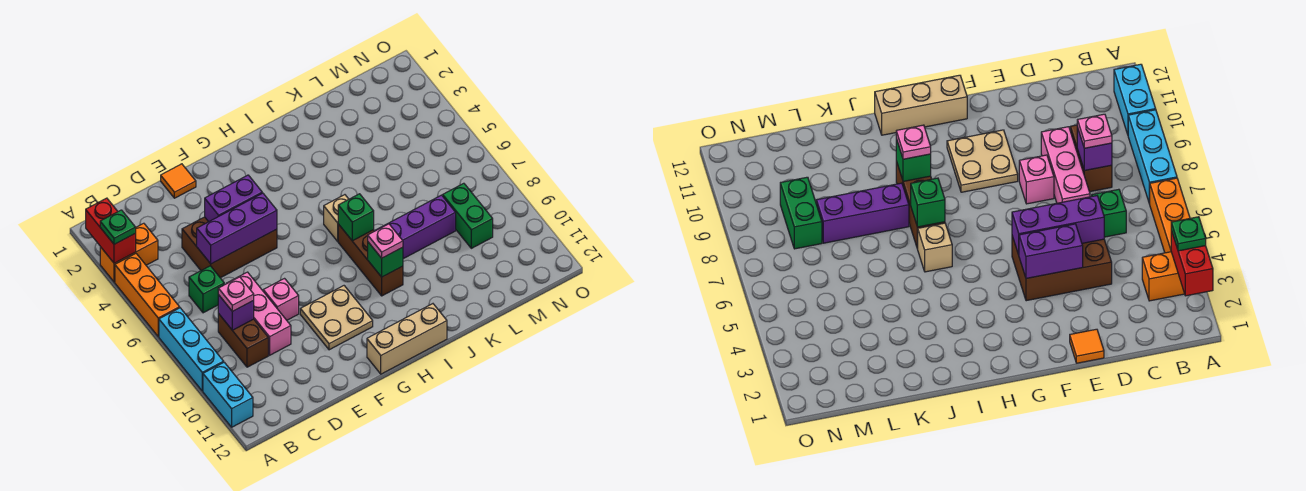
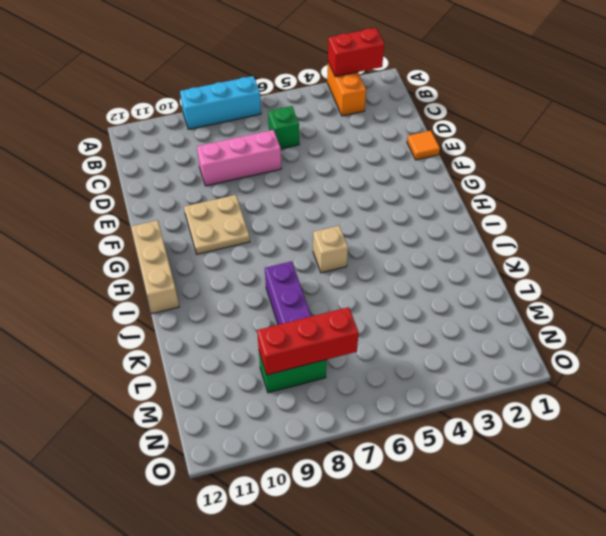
red brick M7:M9 level 2 -> none
none -> orange brick A4:A6 level 1
none -> cyan brick A10:A11 level 1
none -> brown brick C8:C9 level 1

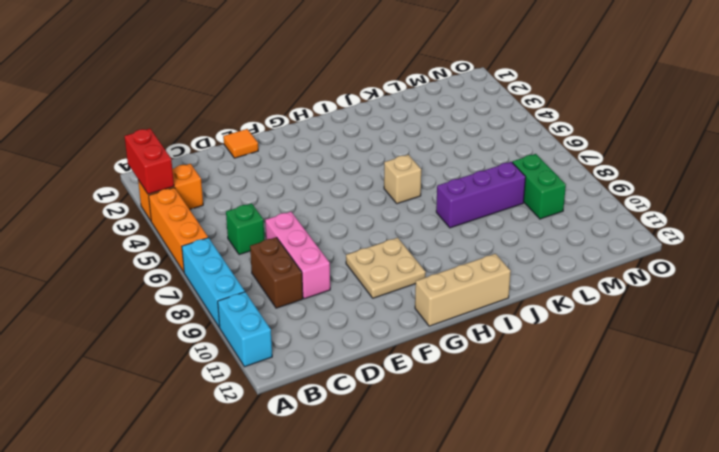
none -> brown brick D4:F5 level 1
none -> pink brick E8 level 1
none -> brown brick I7:I9 level 1

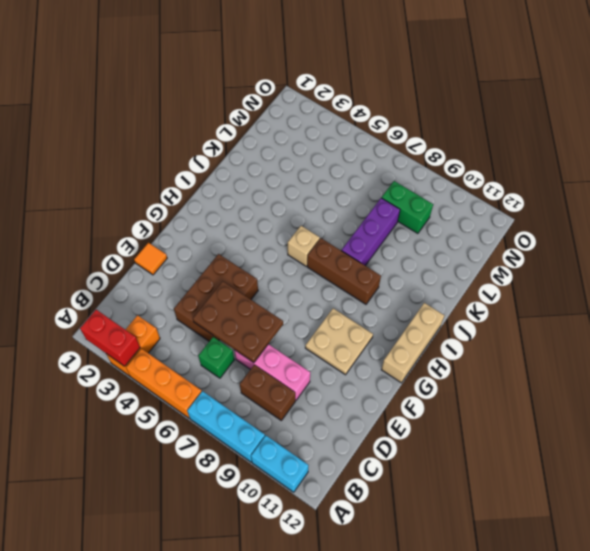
brown plate D5:E7 level 2 -> purple brick D5:F5 level 2
none -> pink brick E8 level 1
none -> purple brick C8 level 2
none -> purple brick E4:F4 level 2

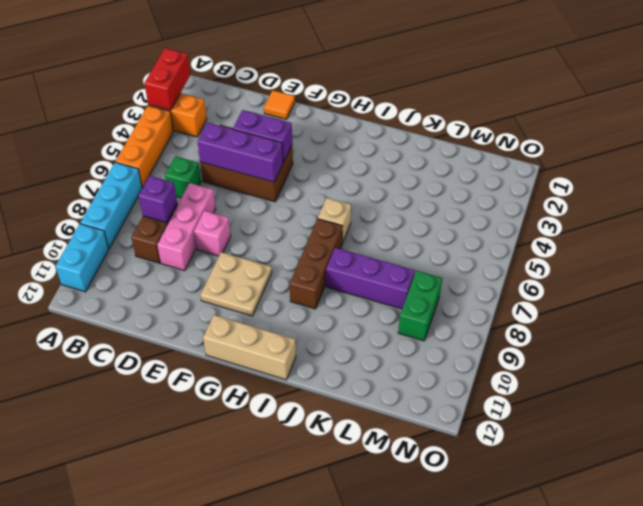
none -> green brick I7 level 2
none -> green brick I9 level 2
none -> green plate A3 level 3

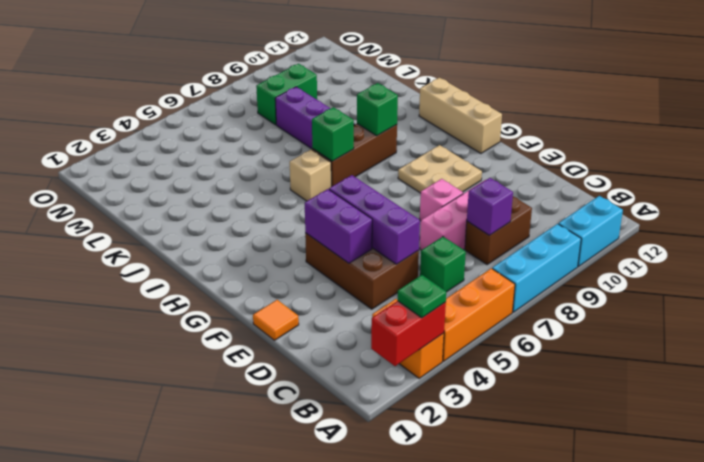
none -> pink plate C8 level 3
none -> pink plate I9 level 3

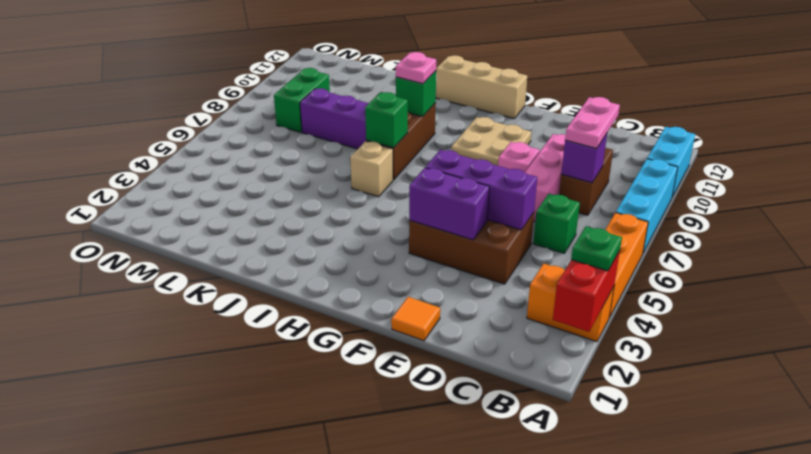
pink plate C8:C9 level 3 -> pink plate C8 level 3

